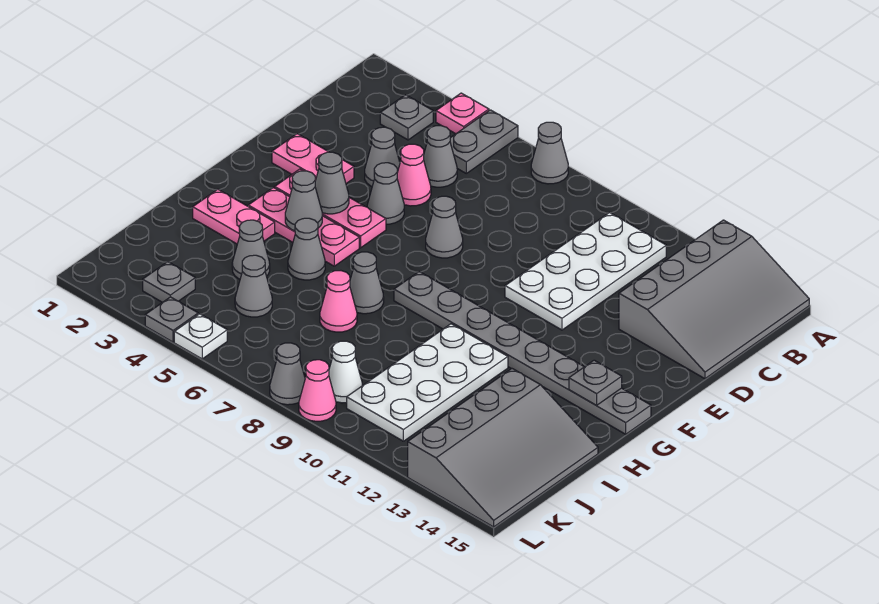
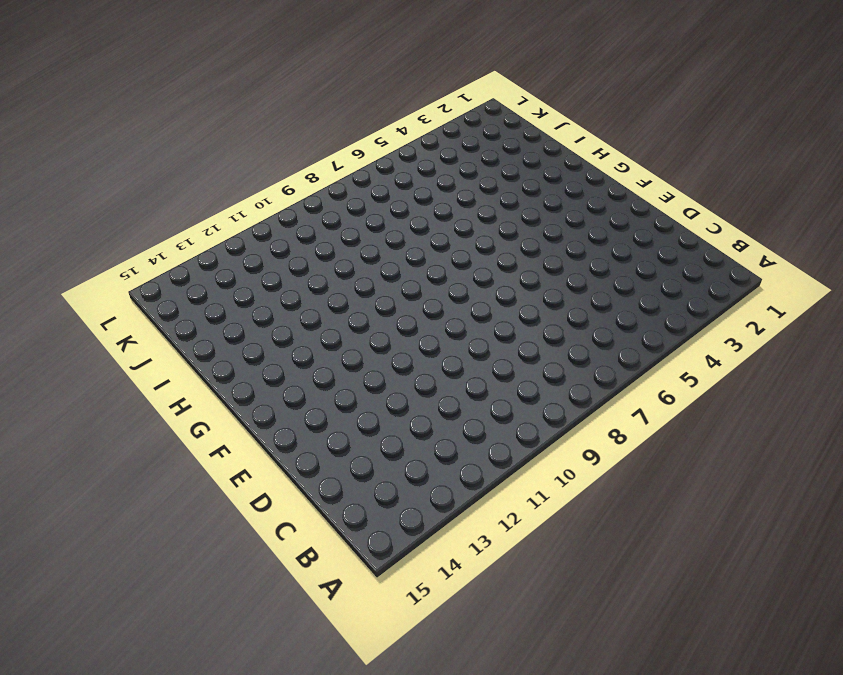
none -> pink plate A4 level 1
none -> grey plate A5:B5 level 1
none -> grey cone A7 level 1
none -> grey slope A13:D15 level 1 top 13

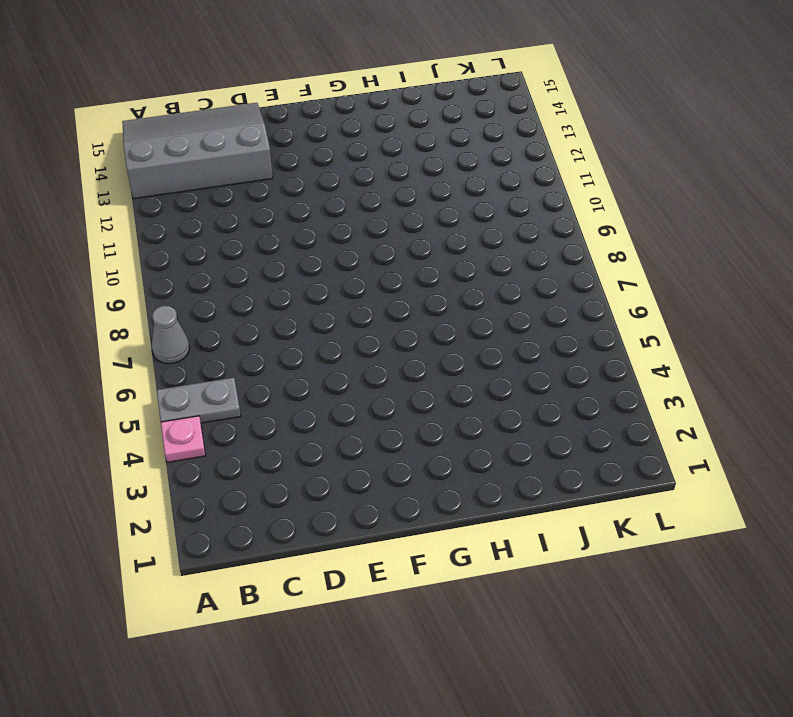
none -> grey plate B3 level 1
none -> white plate B10:E11 level 1
none -> grey cone C5 level 1
none -> grey cone D4 level 1

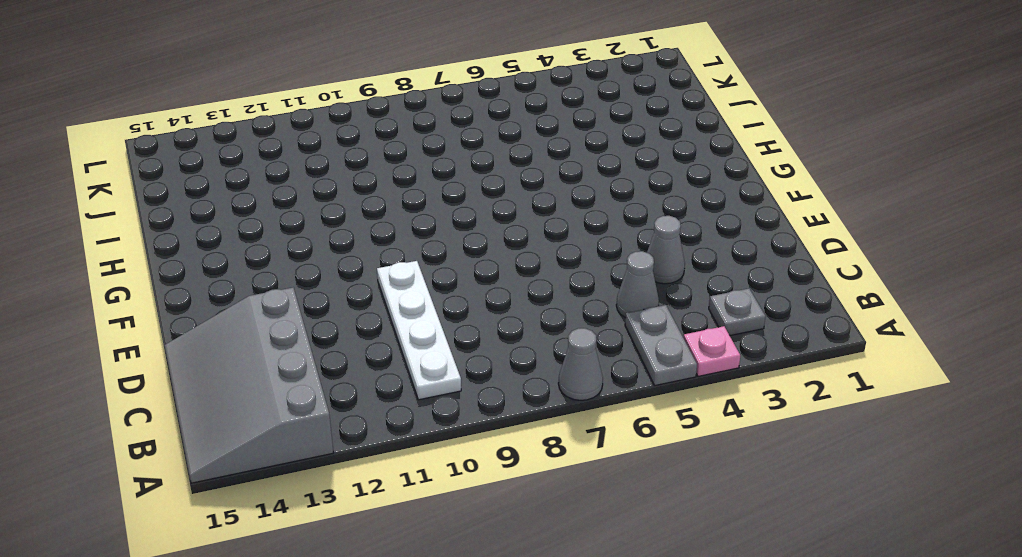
white plate B10:E10 level 1 -> white plate B10:E11 level 1
none -> pink cone D5 level 1
none -> pink plate E2:E3 level 1
none -> grey cone E5 level 1
none -> grey cone E7 level 1

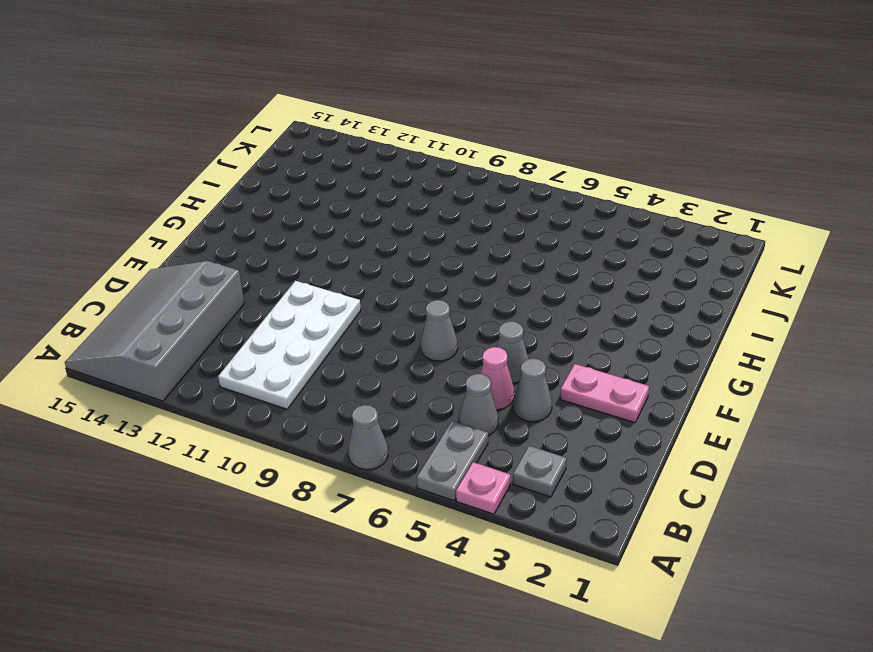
none -> pink plate F3:F5 level 1
none -> pink plate G3:G5 level 1
none -> grey plate G8:G15 level 1
none -> pink plate H2:H3 level 1

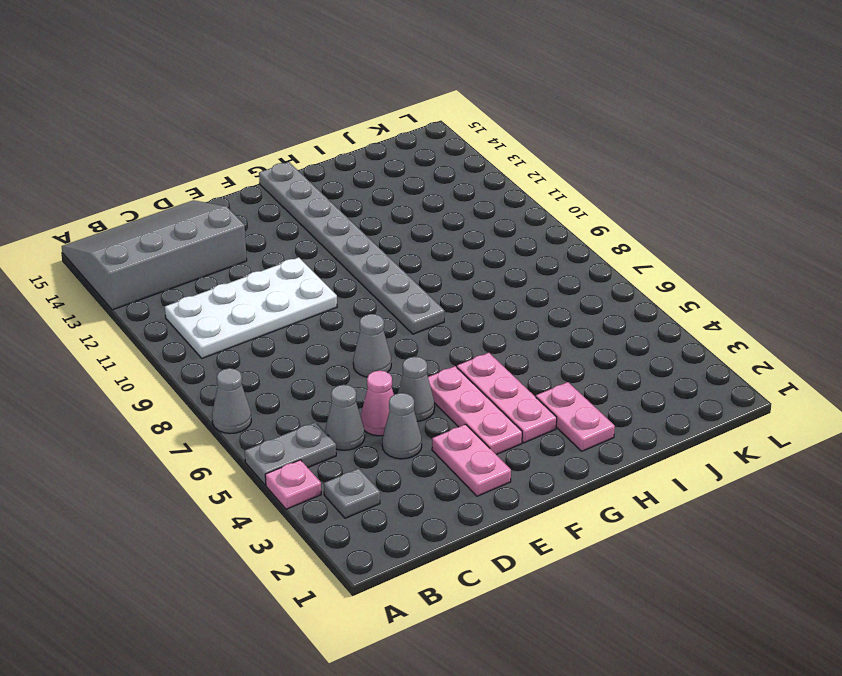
none -> grey cone H5 level 1
none -> grey cone H7 level 1
none -> white plate H10:K11 level 1
none -> grey cone I4 level 1

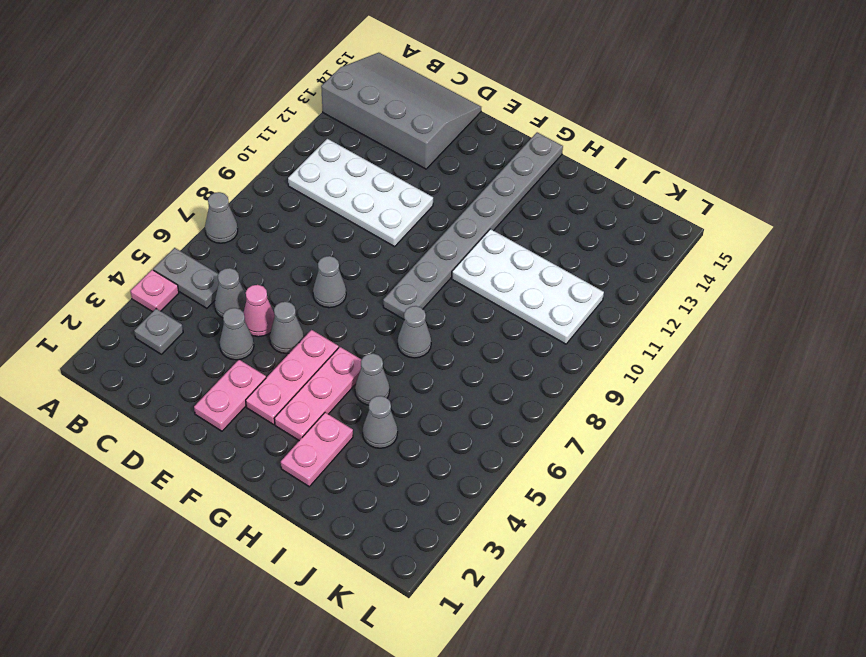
none -> pink cone I7 level 1
none -> grey slope I13:L15 level 1 top 13
none -> grey cone J5 level 1
none -> grey plate K3 level 1

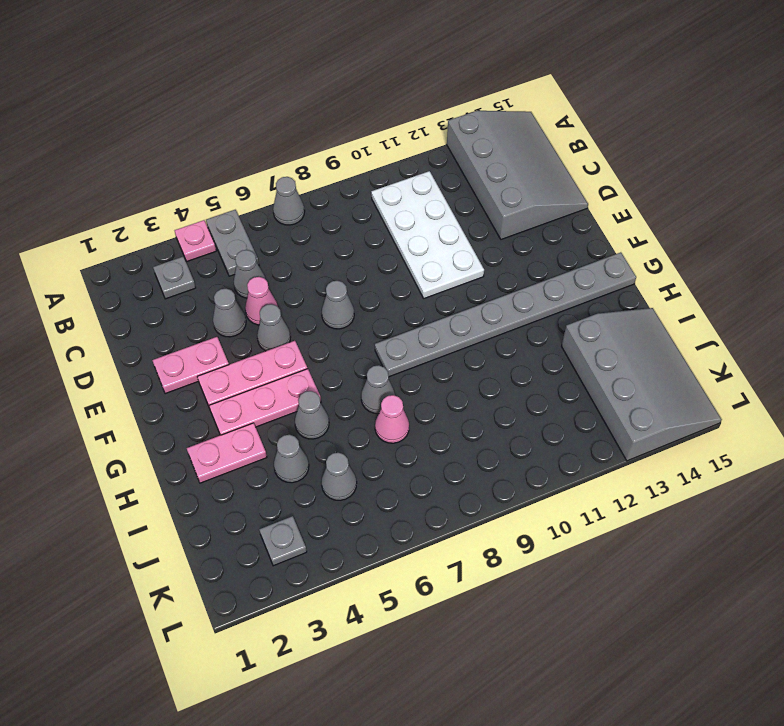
none -> white plate H10:K11 level 1
none -> white cone K9 level 1
none -> grey plate L4 level 1
none -> white plate L5 level 1

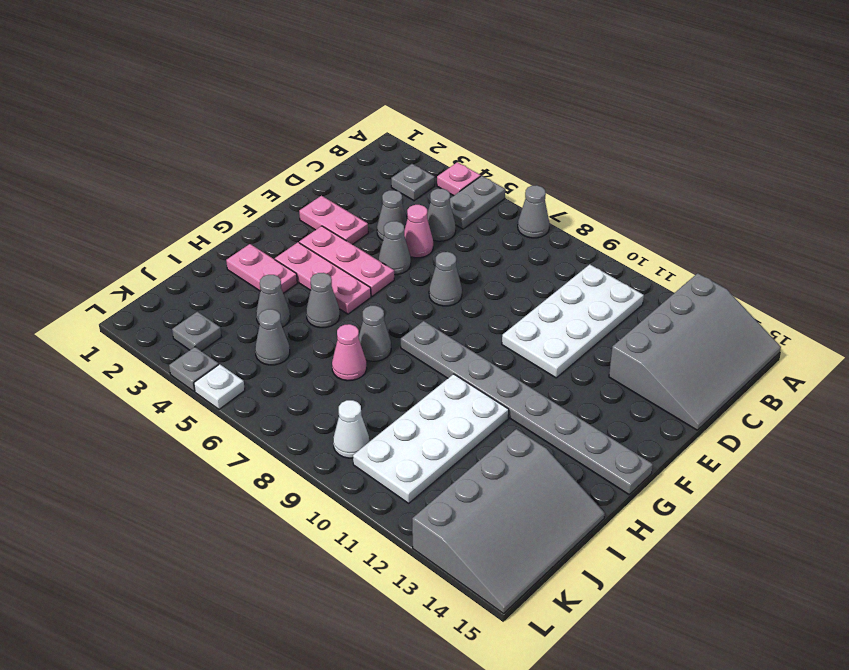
none -> grey cone L8 level 1
none -> pink cone L9 level 1
none -> grey cone F4 level 2
none -> grey cone G4 level 2

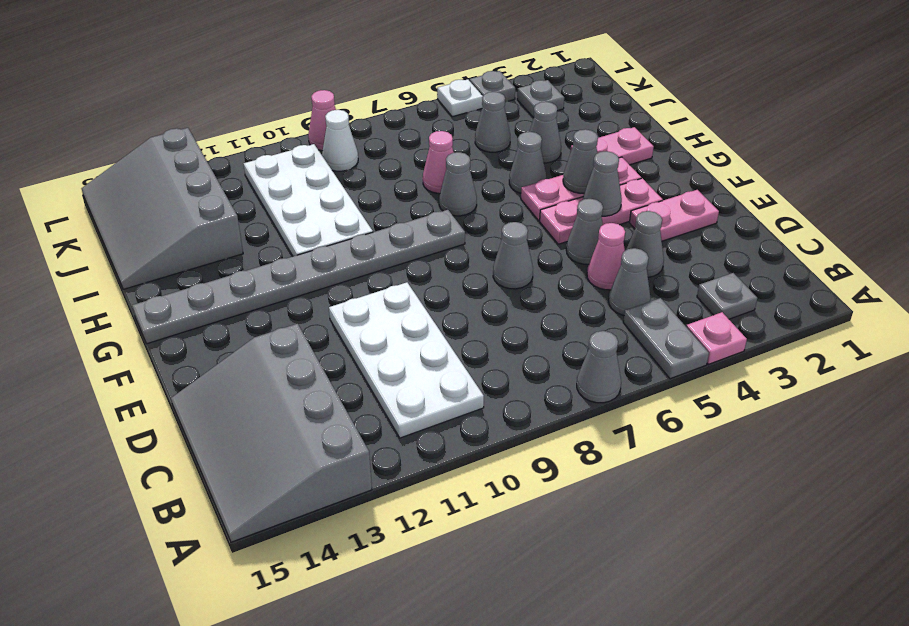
none -> grey cone L8 level 1
none -> grey plate G14 level 2

